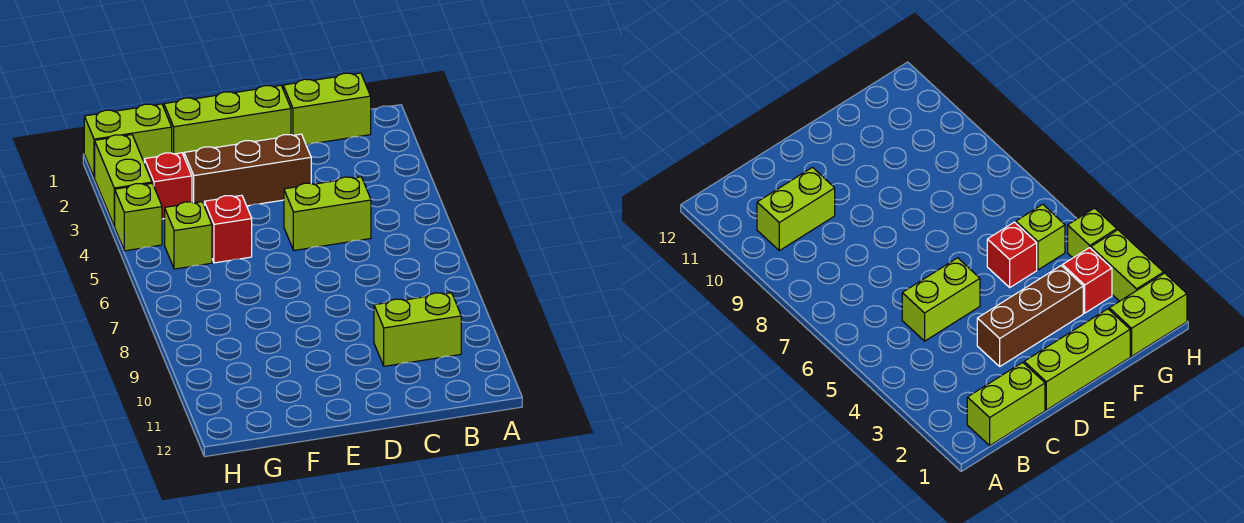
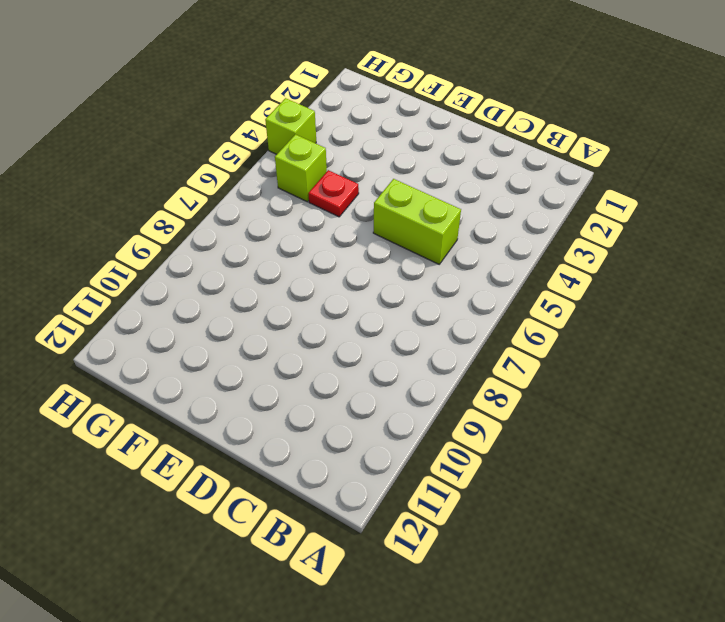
red plate F5 level 1 -> red brick F5 level 1
none -> lime brick B1:C1 level 1
none -> lime brick B10:C10 level 1

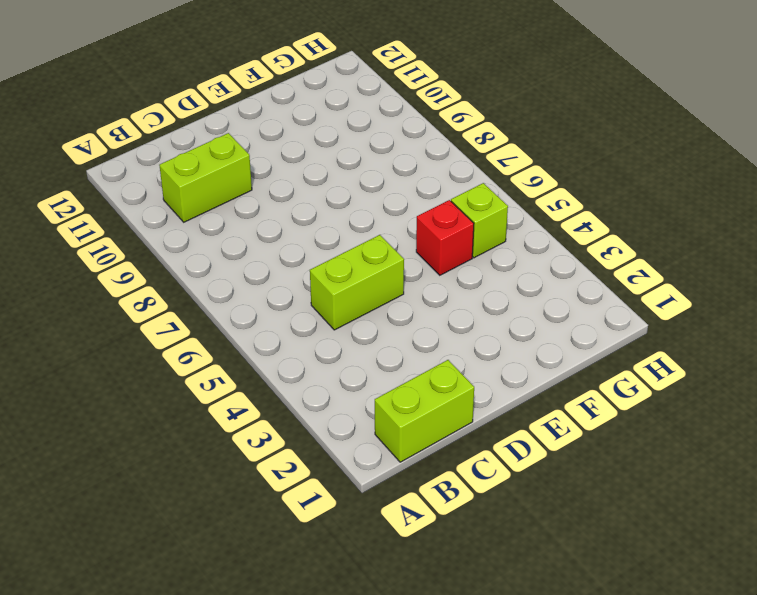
none -> lime brick D1:F1 level 1
none -> brown brick D3:F3 level 1

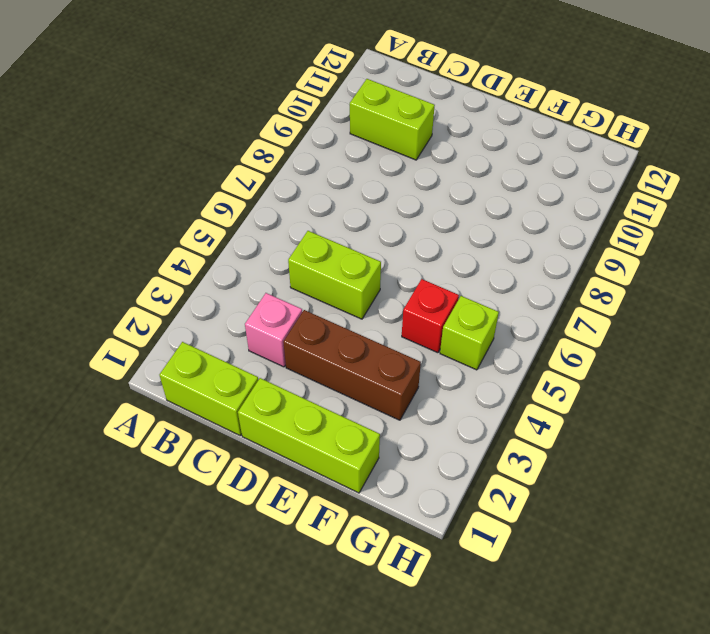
pink brick C3 level 1 -> none
none -> lime brick G1:H1 level 1
none -> red brick G3 level 1

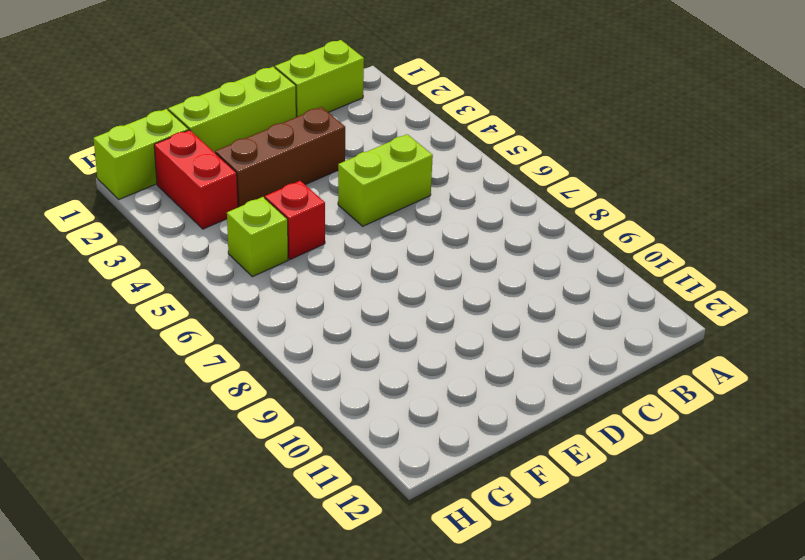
red brick G2:G3 level 1 -> red brick G3 level 1
none -> lime brick B10:C10 level 1
none -> lime brick H2:H3 level 1

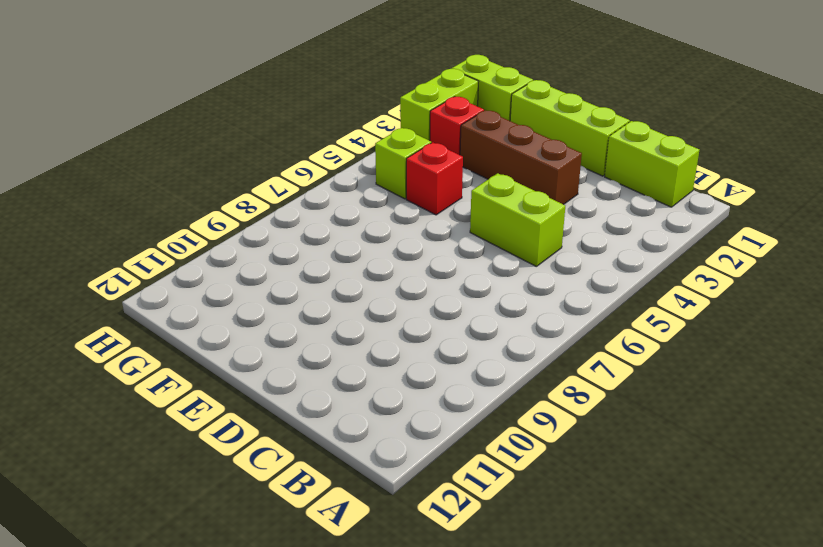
none -> lime brick B10:C10 level 1
none -> lime brick H4 level 1

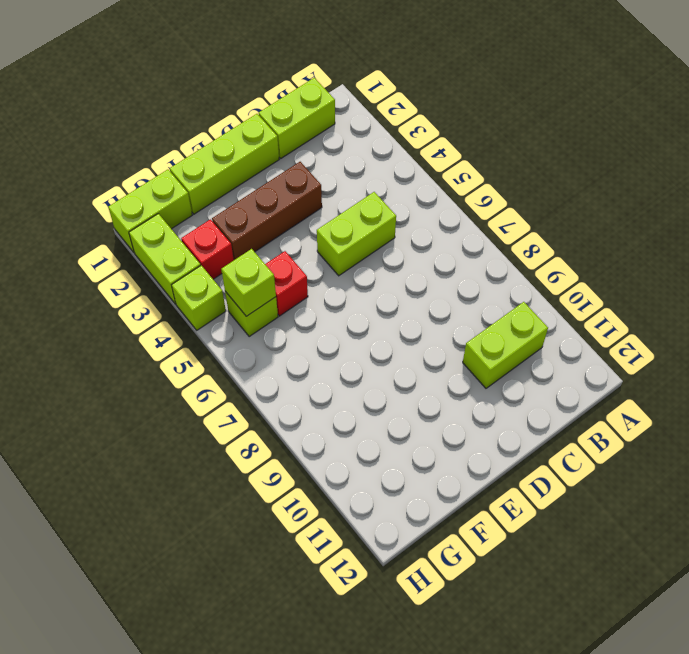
lime brick G5 level 2 -> none

